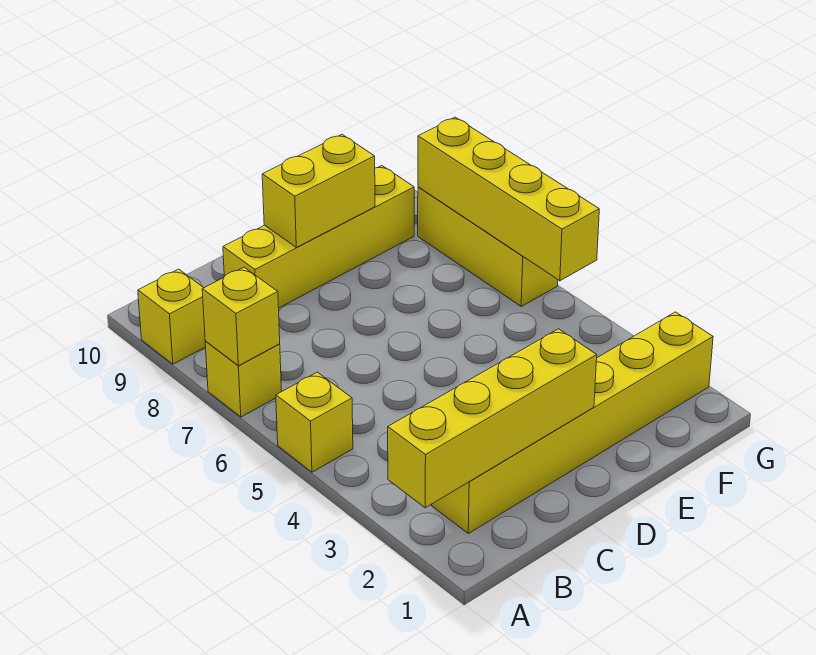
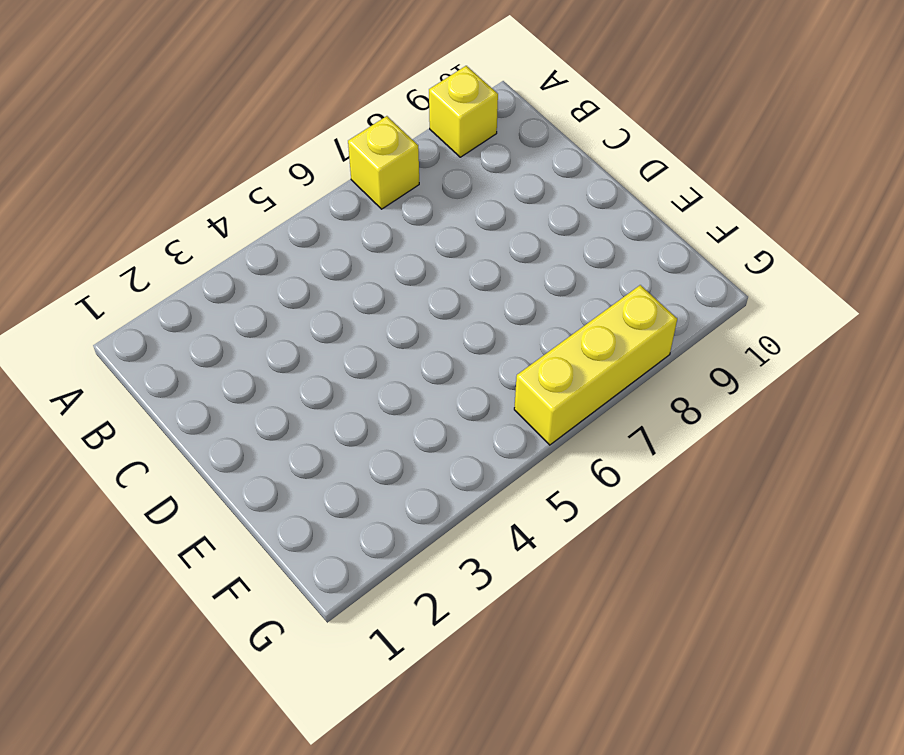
none -> yellow brick A5 level 1
none -> yellow brick B2:G2 level 1

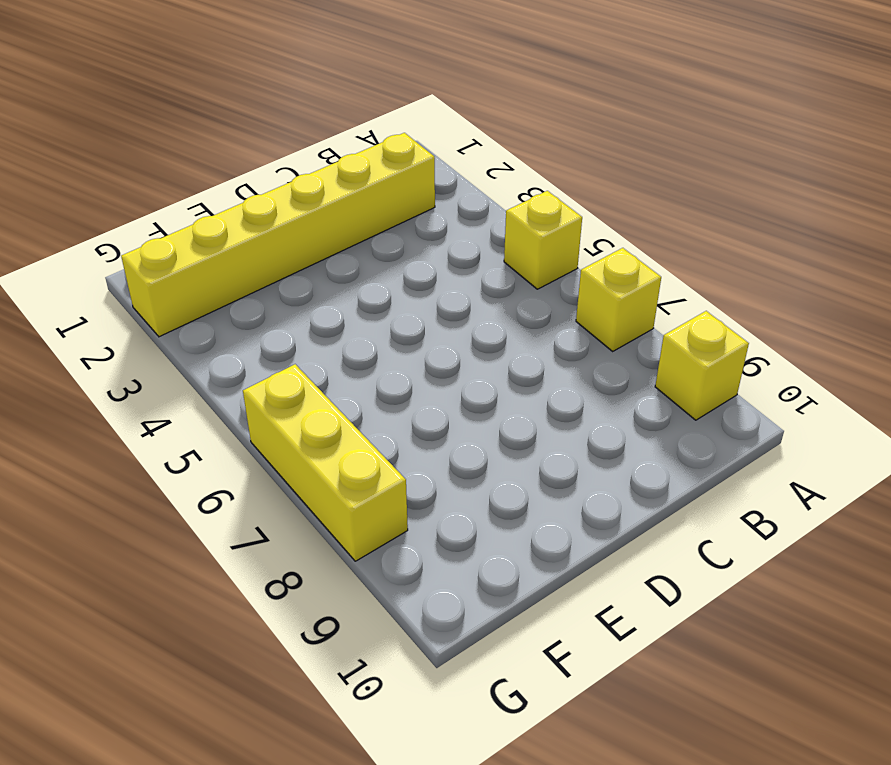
none -> yellow brick C9:F9 level 1
none -> yellow brick A2:D2 level 2

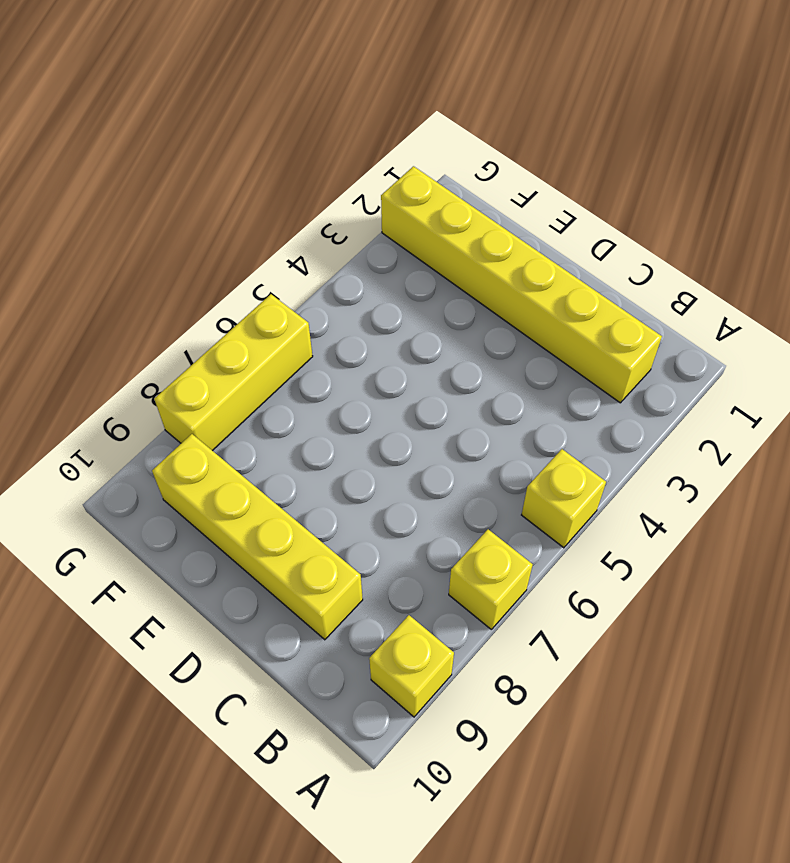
none -> yellow brick A2:D2 level 2
none -> yellow brick A7 level 2

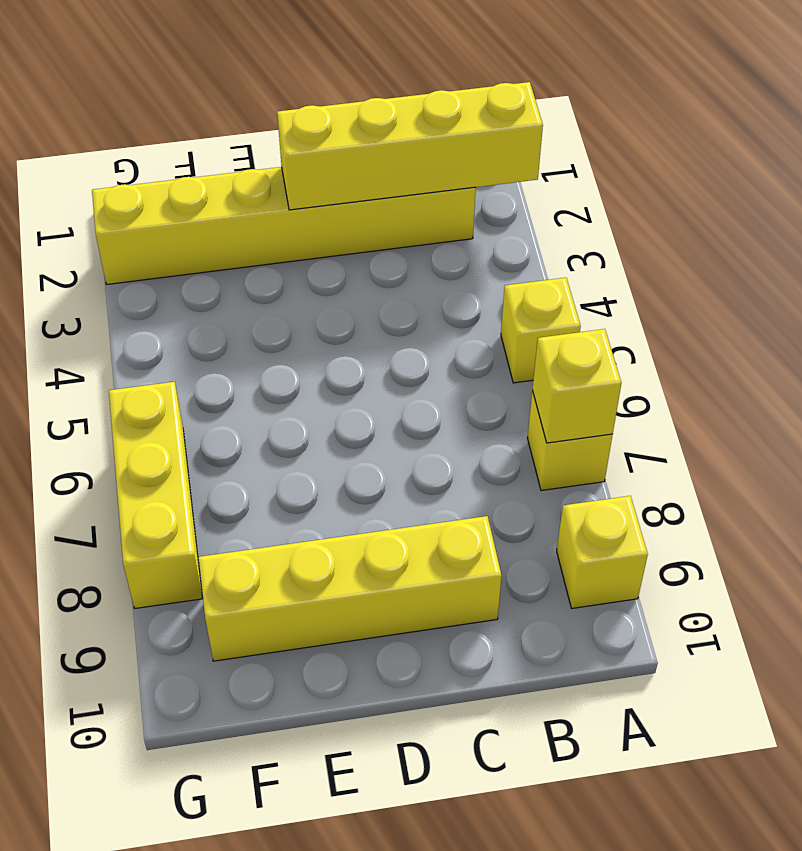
none -> yellow brick D9:E9 level 2
none -> yellow brick G5:G8 level 2

